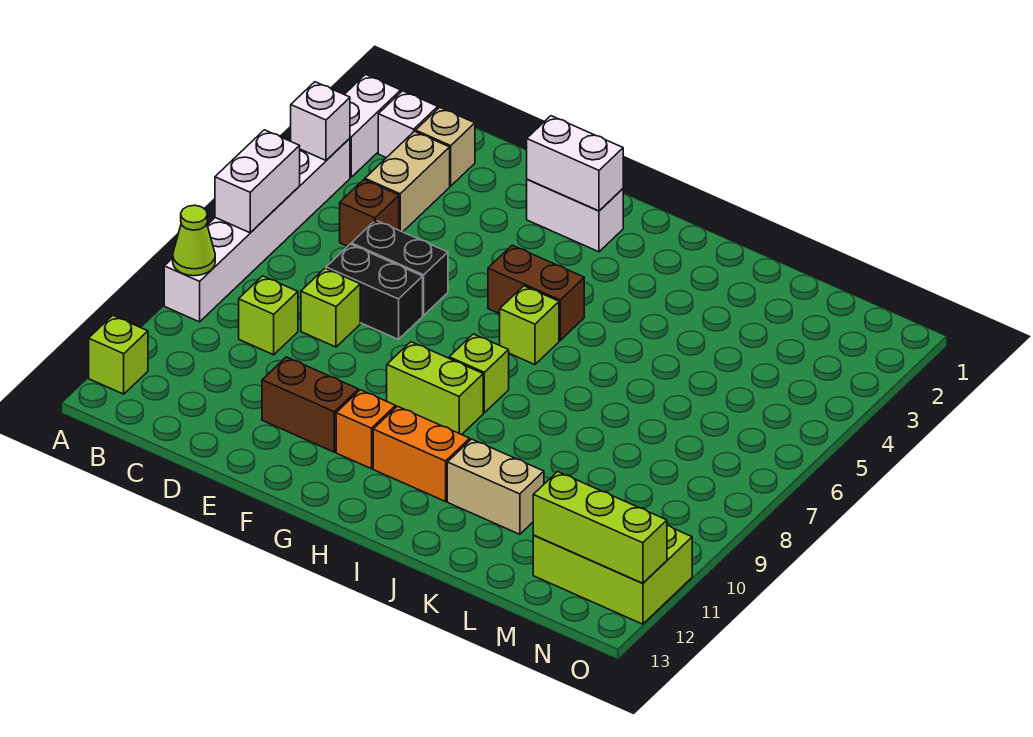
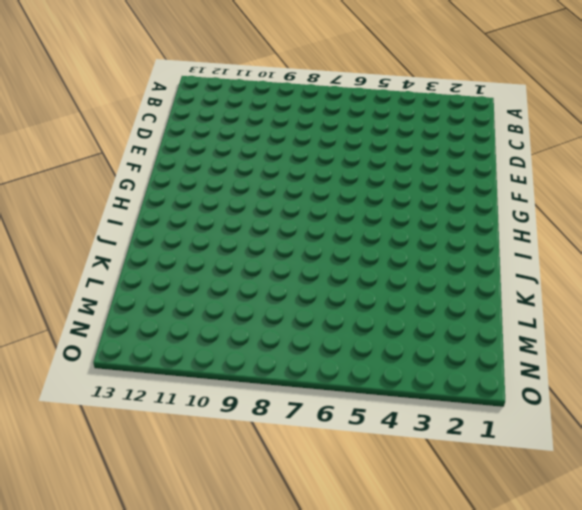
none -> white brick A2:A3 level 1
none -> white brick A4:A9 level 1
none -> lime brick A12 level 1

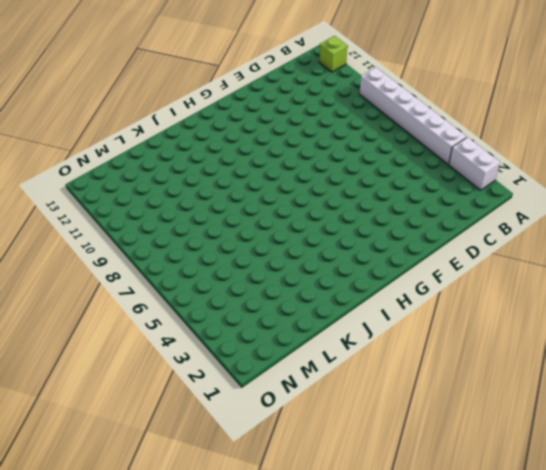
none -> white brick B2 level 1
none -> tan brick C2 level 1
none -> tan brick C3:C4 level 1

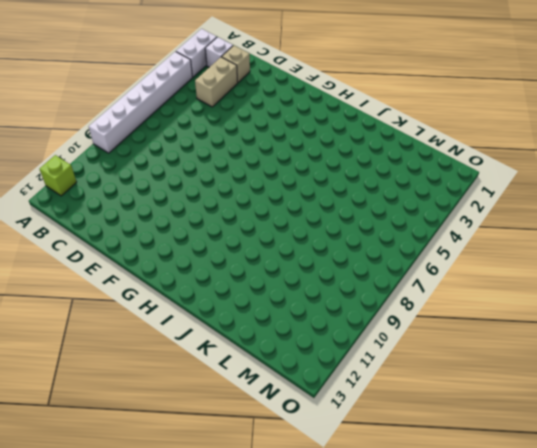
none -> brown brick C5 level 1
none -> lime brick C9 level 1
none -> black brick D6:E6 level 1

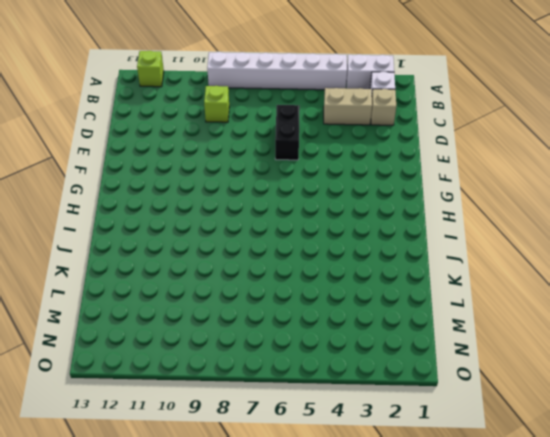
none -> brown brick C5 level 1
none -> black brick D7:E7 level 1
none -> lime brick D8 level 1

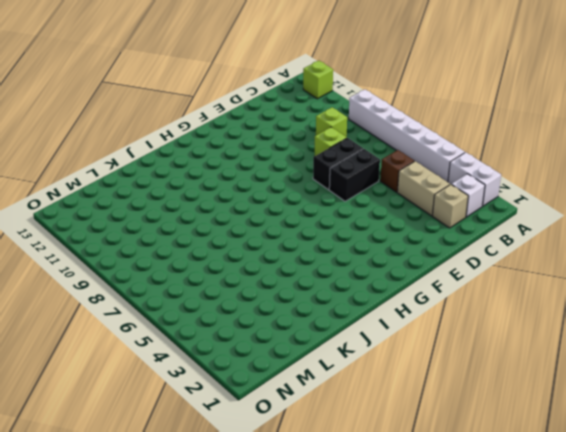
none -> brown brick E11:F11 level 1
none -> white brick F2:G2 level 1
none -> brown brick G5:H5 level 1

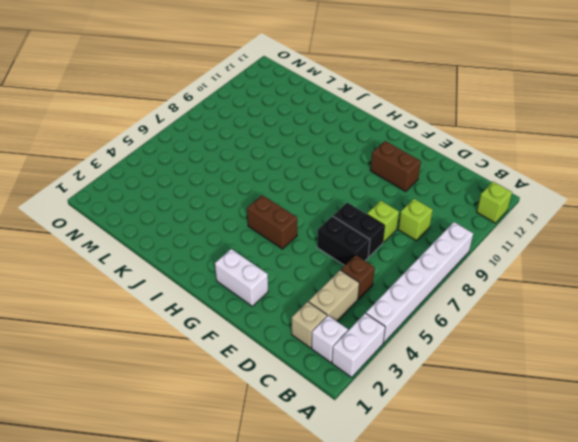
none -> lime brick G9:H9 level 1
none -> orange brick G11 level 1
none -> lime brick H6 level 1

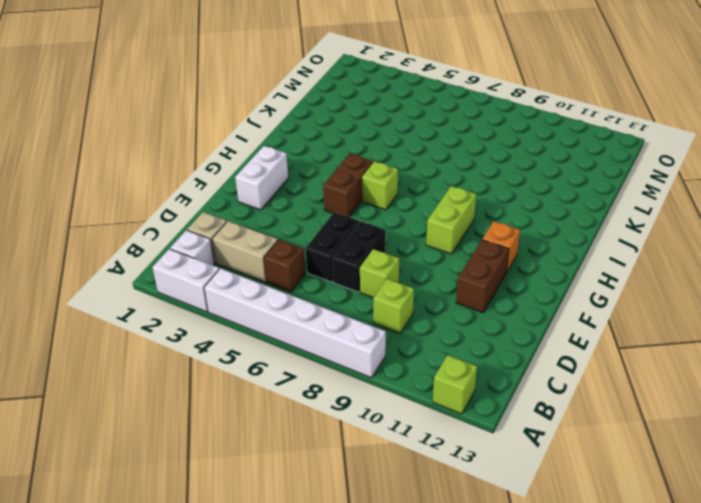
none -> lime brick H8 level 1
none -> orange brick H11:I11 level 1
none -> tan brick J11:K11 level 1

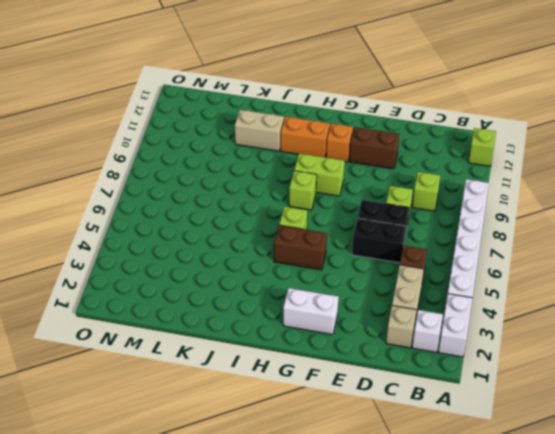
none -> lime brick M11:O12 level 1
none -> white brick A4 level 2
none -> white brick A6:A7 level 2

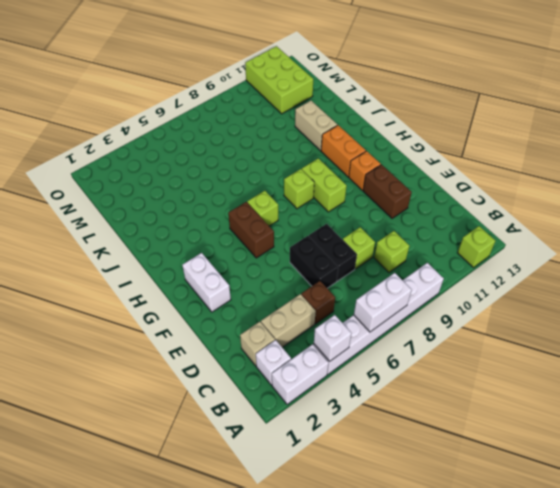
none -> lime cone A9 level 2
none -> white brick F2:G2 level 2
none -> lime brick M12:O12 level 2

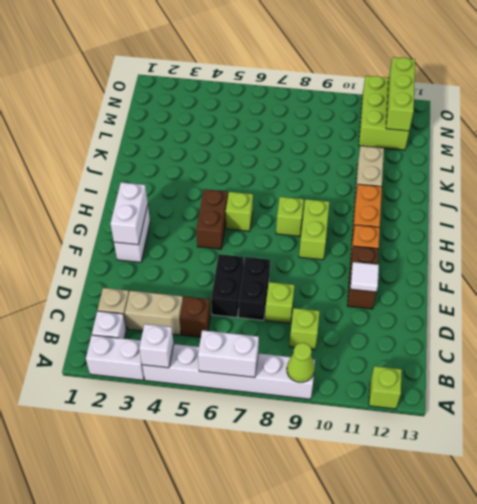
white tile E11 level 2 -> none

